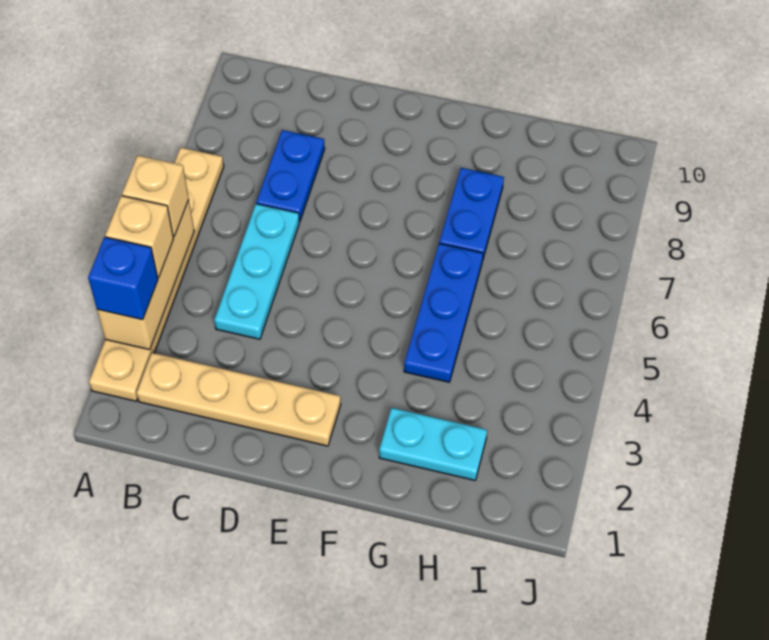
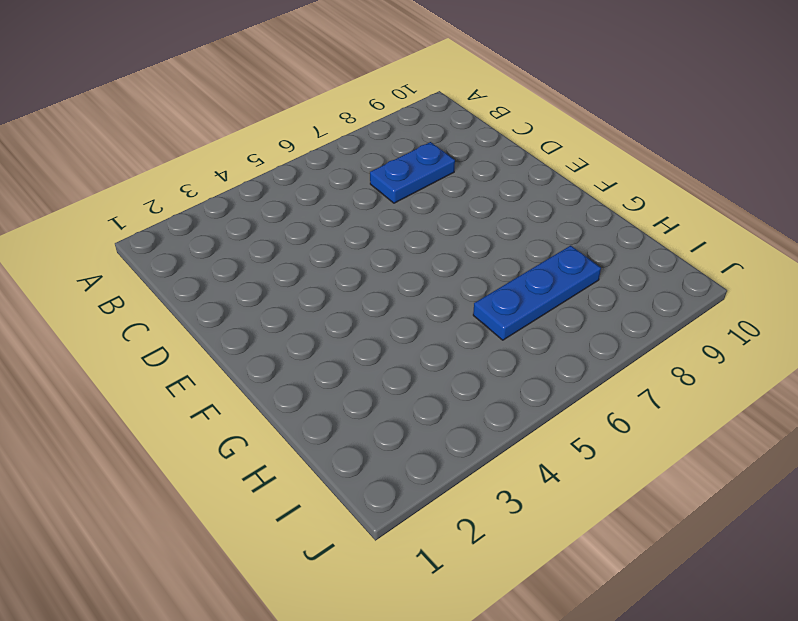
blue plate H6:H8 level 1 -> blue plate G4:G6 level 1
none -> tan plate A2:A7 level 1
none -> tan plate B2:E2 level 1

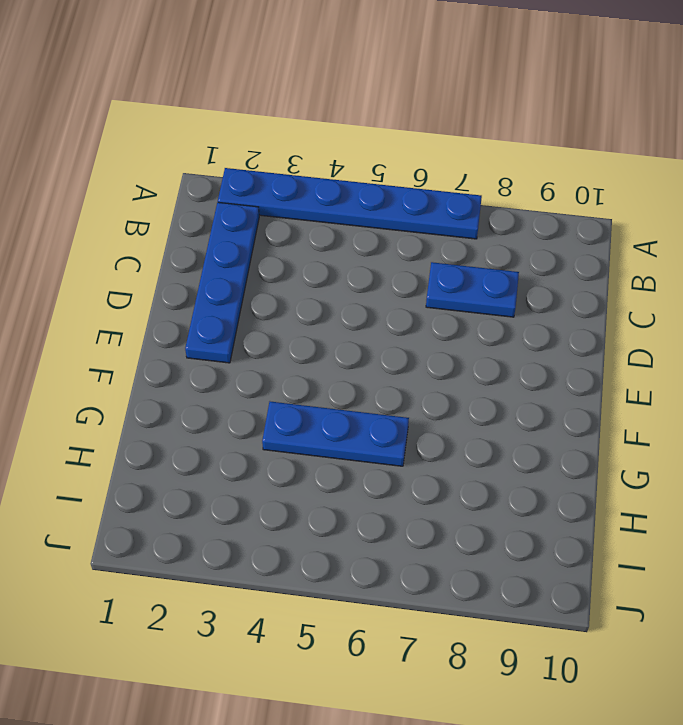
blue plate A2:A7 level 1 -> tan plate A2:A7 level 1
blue plate B2:E2 level 1 -> tan plate B2:E2 level 1
none -> cyan plate C4:C6 level 1
none -> cyan plate G2:H2 level 1

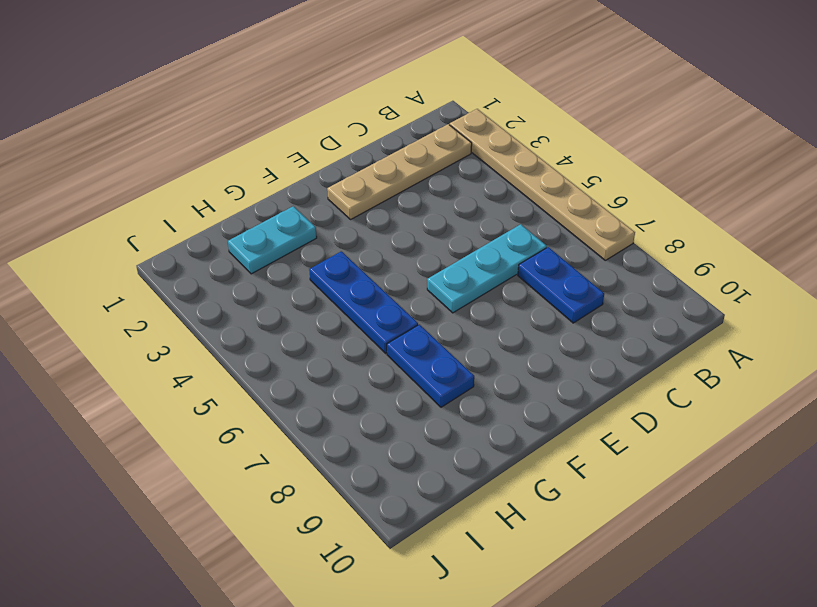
cyan plate C6:E6 level 1 -> cyan plate C4:C6 level 1
none -> tan brick A3:A5 level 2
none -> blue brick A3 level 3

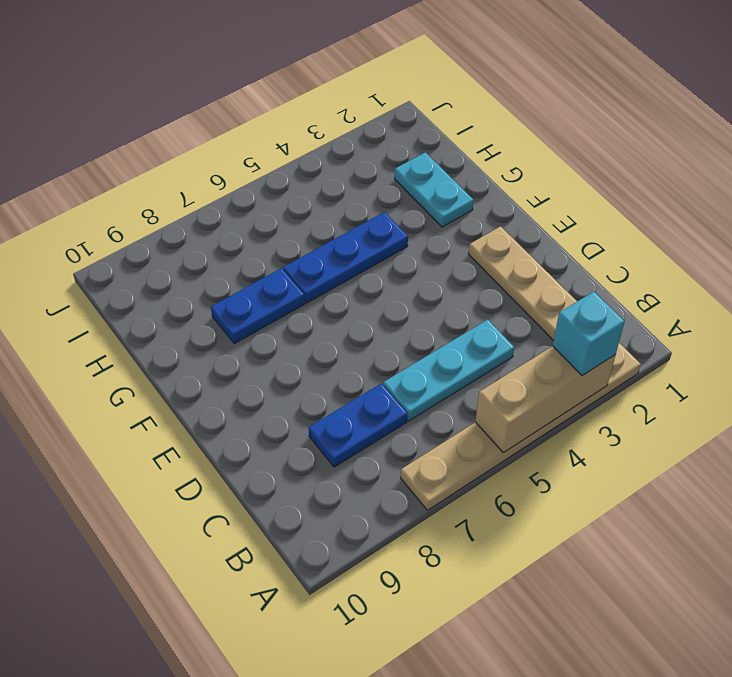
cyan brick A3 level 3 -> blue brick A3 level 3
none -> tan brick A4 level 3
none -> tan brick A5 level 3

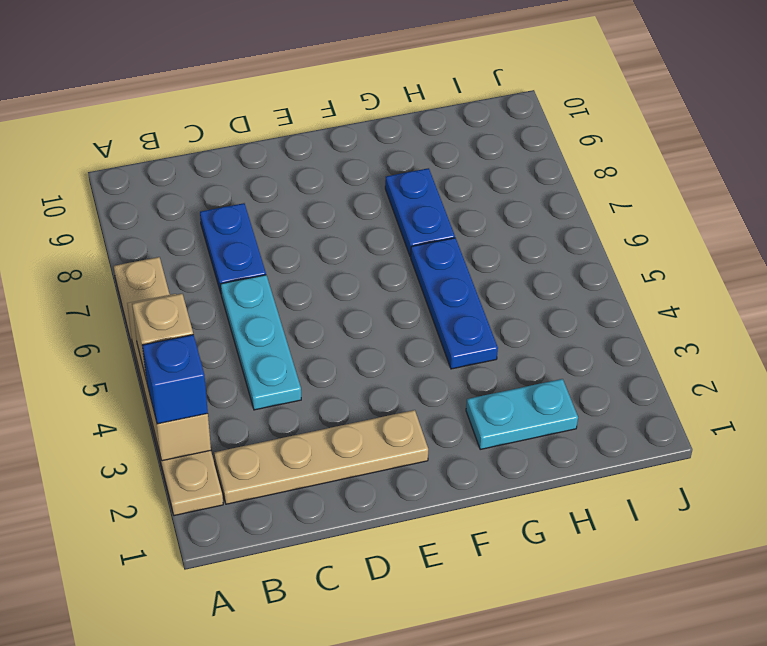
none -> tan brick A5 level 3

